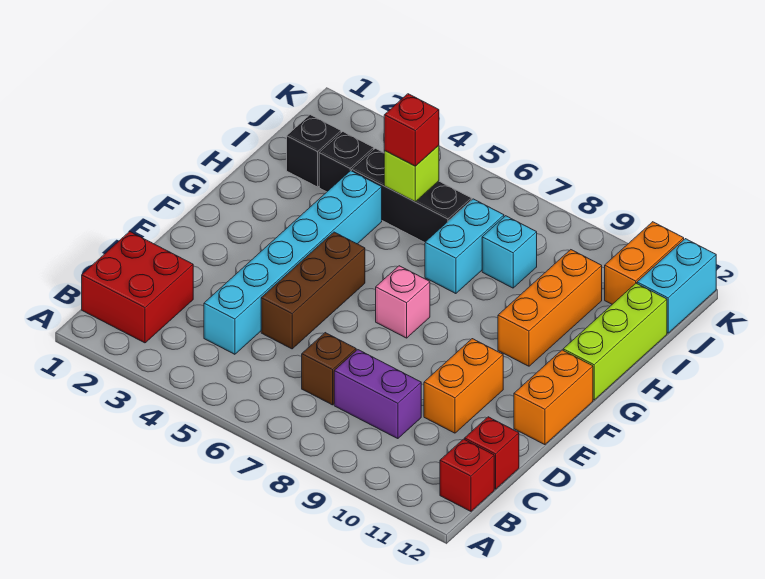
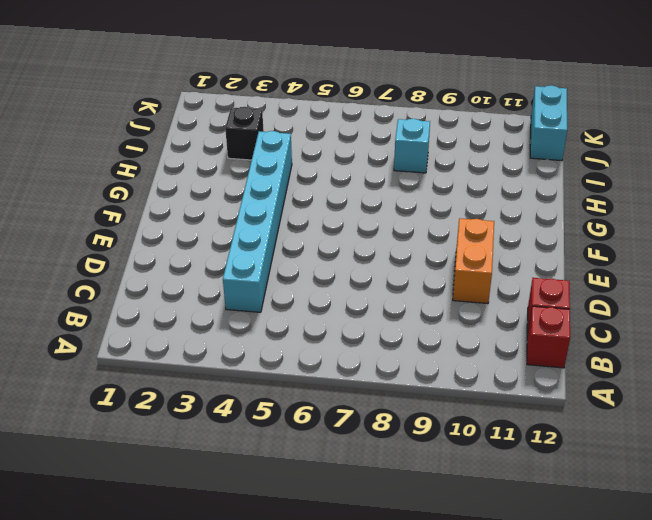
none -> red brick B1:C2 level 1
none -> brown brick C7 level 1
none -> purple brick C8:C9 level 1

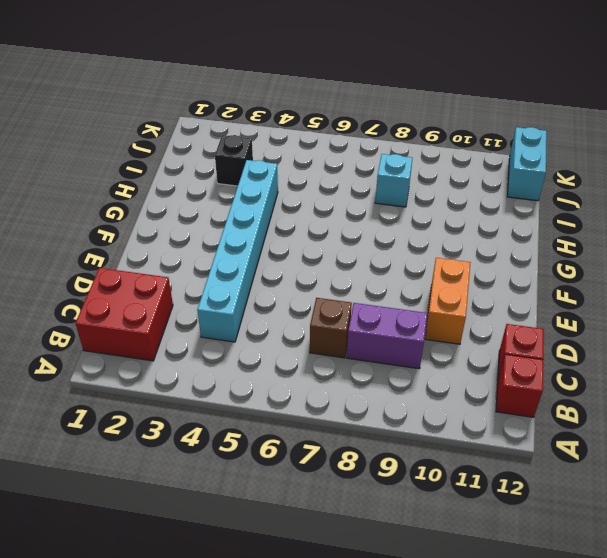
none -> brown brick D5:F5 level 1
none -> orange brick E12:F12 level 1
none -> pink brick F7 level 1

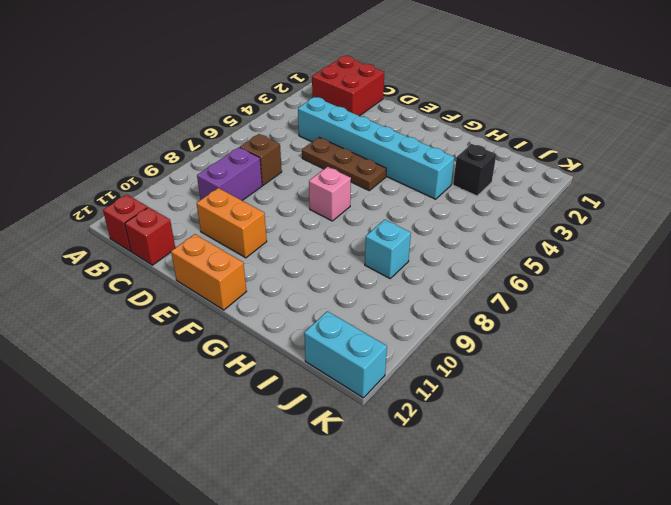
brown plate D5:F5 level 1 -> brown brick D5:F5 level 1
none -> orange brick G10:I10 level 1
none -> lime brick G12:I12 level 1
none -> cyan brick H7:I7 level 1

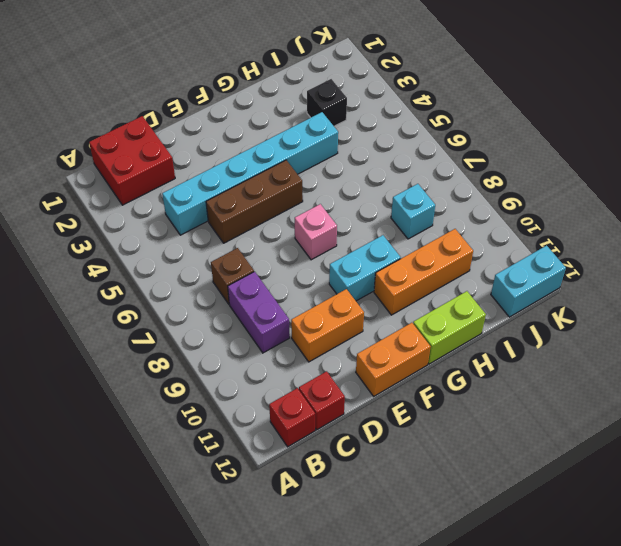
cyan brick F9:G9 level 1 -> cyan brick H7:I7 level 1
lime brick G12:H12 level 1 -> lime brick G12:I12 level 1
none -> black brick I2 level 1
none -> black brick I4:I6 level 1
none -> orange brick J11:K11 level 1

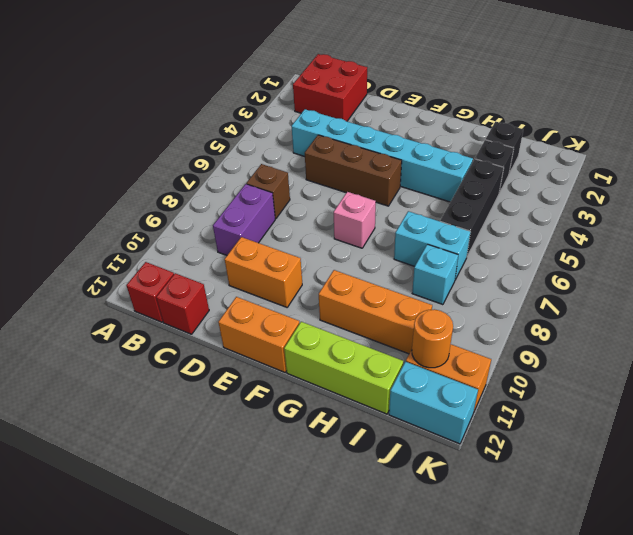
orange round brick J11 level 2 -> none
none -> lime brick I5 level 2
none -> red brick I5 level 3

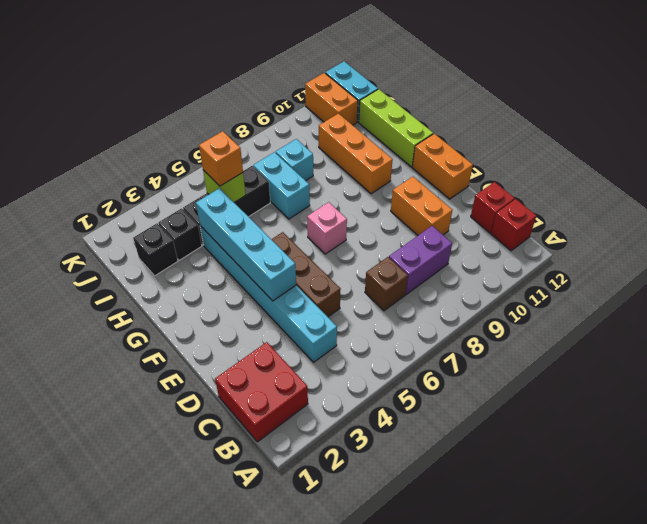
cyan brick E4:H4 level 2 -> none
orange brick I5 level 3 -> red brick I5 level 3

